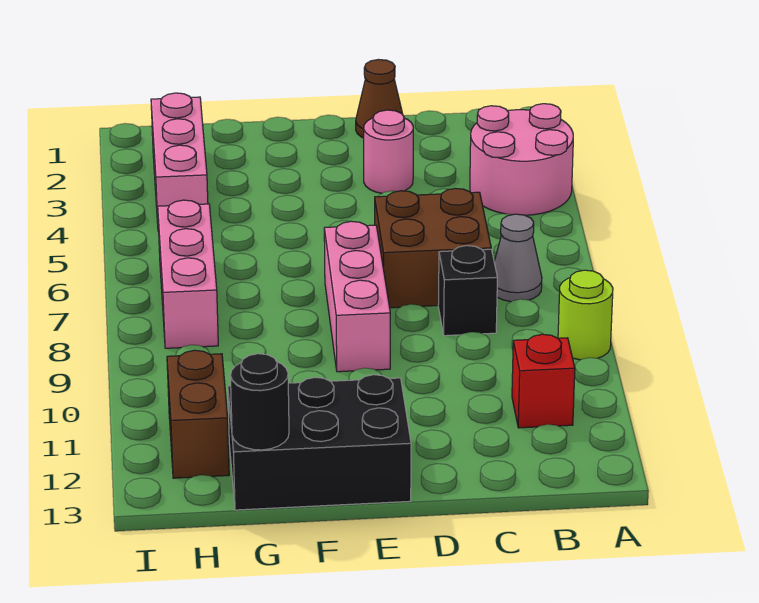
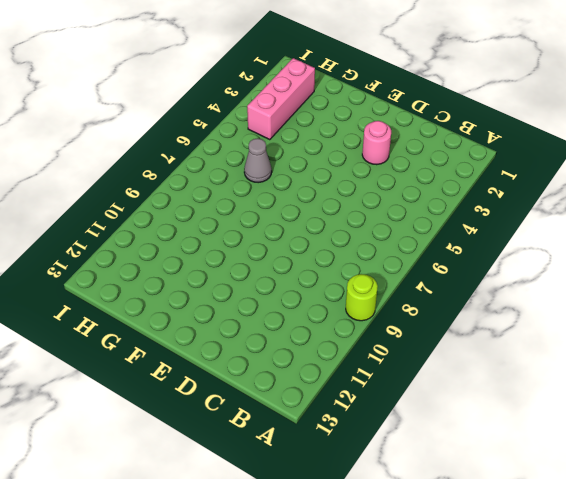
grey cone G6 level 1 -> grey cone B7 level 1
none -> pink round brick A3:B4 level 1
none -> red brick B11 level 1
none -> brown brick C6:D7 level 1

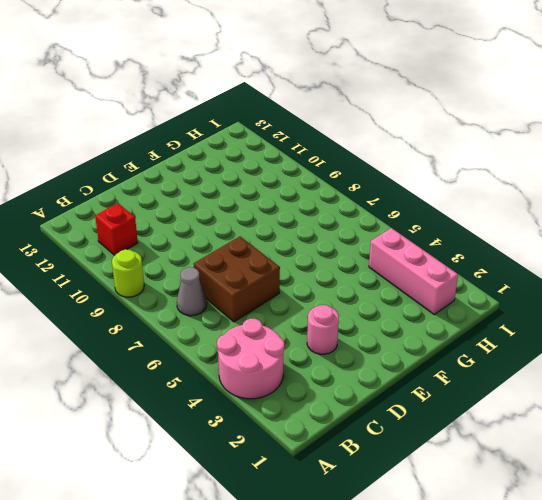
none -> black brick C8 level 1
none -> brown cone D1 level 1
none -> pink brick E7:E9 level 1

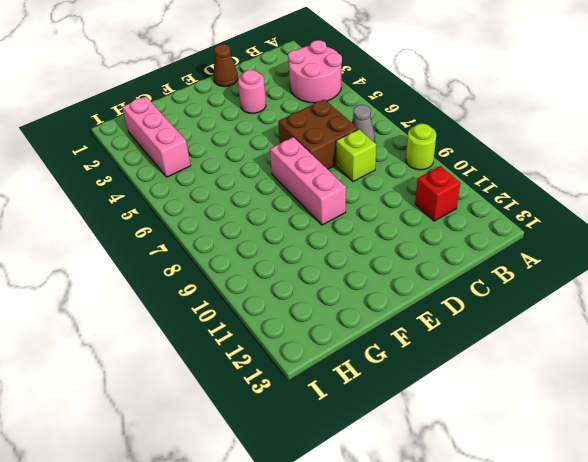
lime brick C8 level 1 -> black brick C8 level 1
none -> black brick E12:G13 level 1
none -> pink brick H6:H8 level 1
none -> brown brick H11:H12 level 1

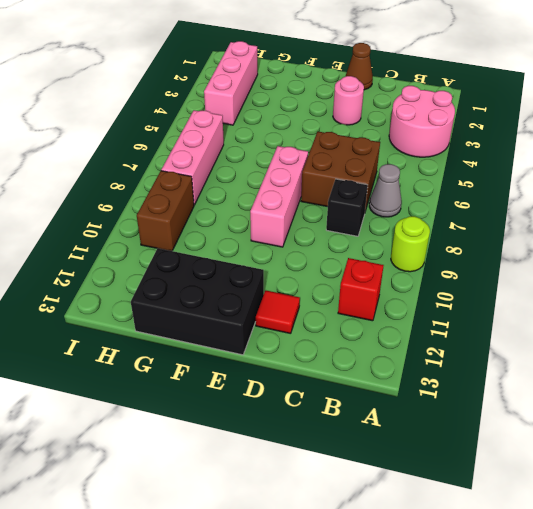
red tile D12 level 1 -> none
brown brick H9:H10 level 1 -> brown brick H11:H12 level 1
none -> black round brick G13 level 2

